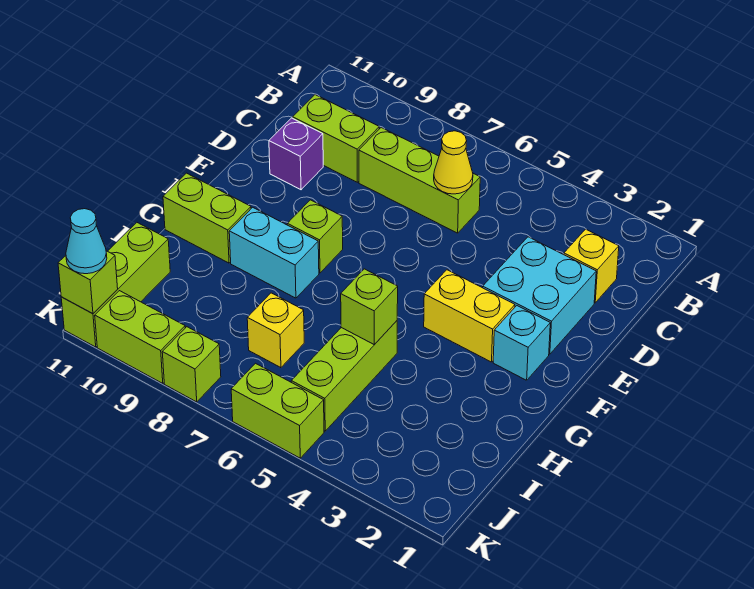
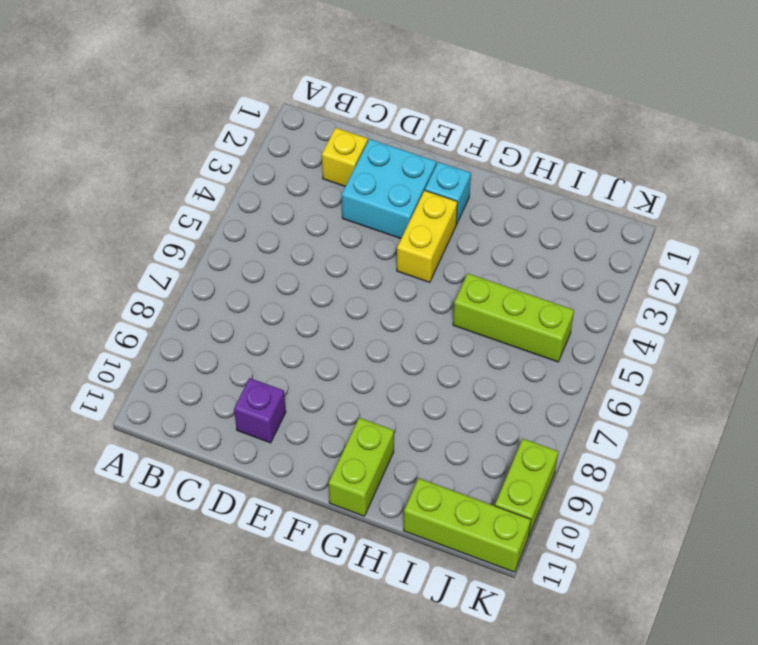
none -> lime brick C6:C8 level 1
none -> lime brick C9:C10 level 1
none -> lime brick F8 level 1

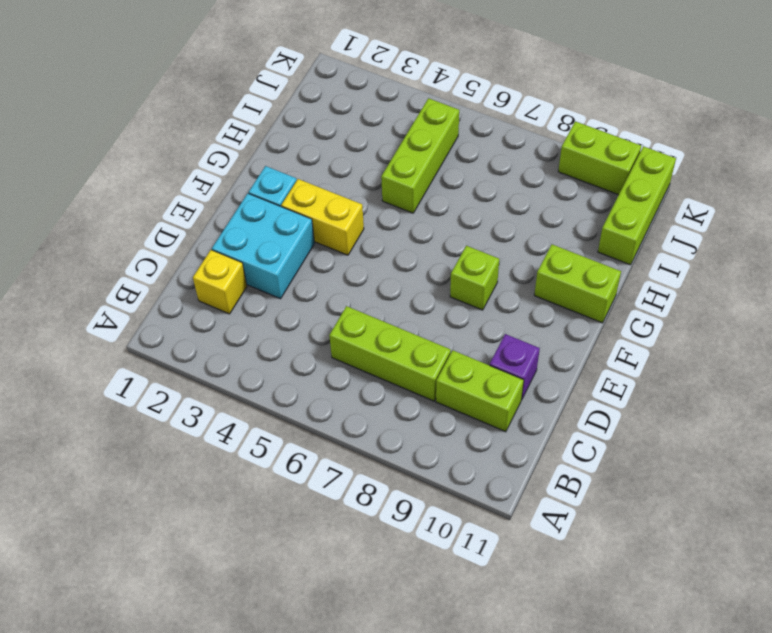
none -> cyan brick G8:G9 level 1
none -> yellow brick I7 level 1
none -> lime brick K5:K6 level 1

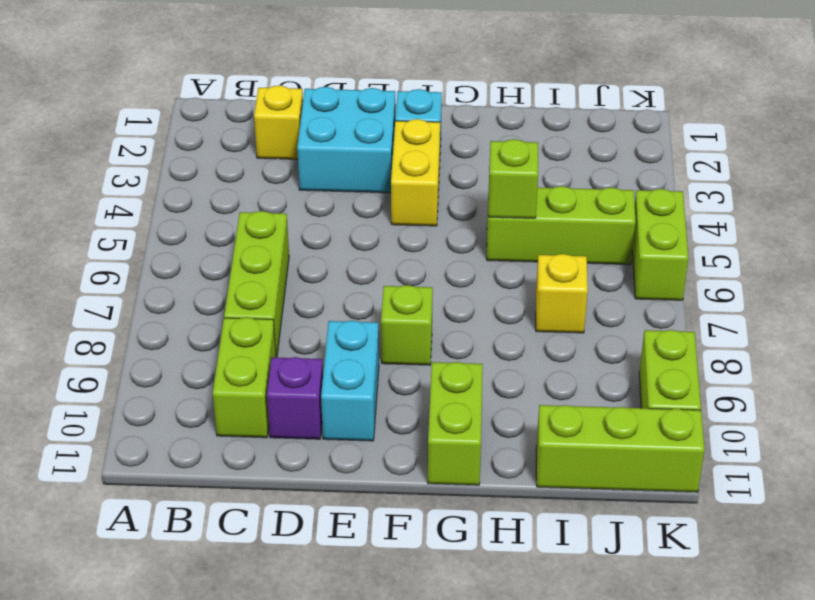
cyan brick E9:E10 level 1 -> cyan brick G8:G9 level 1
none -> lime brick K8 level 1
none -> yellow cone C6 level 2
none -> lime brick K11 level 2

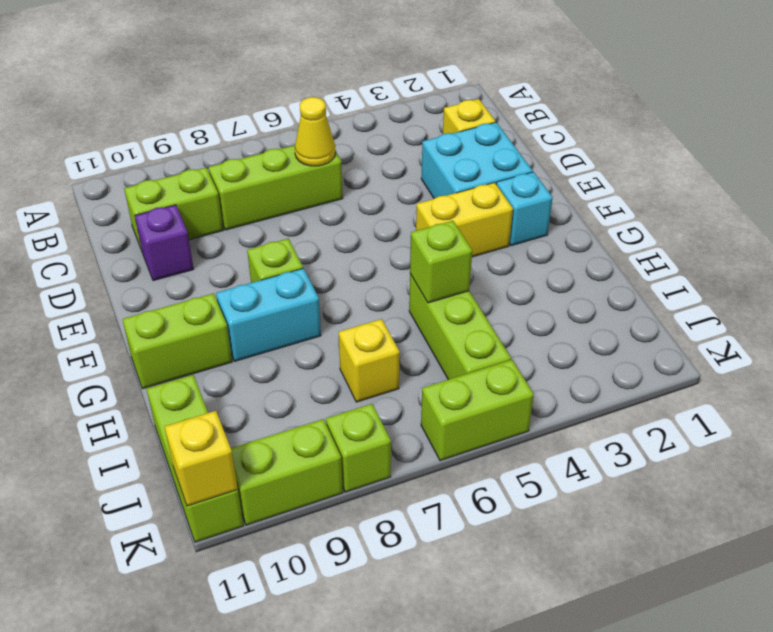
yellow brick K11 level 2 -> lime brick K11 level 2
none -> cyan cone K11 level 3

